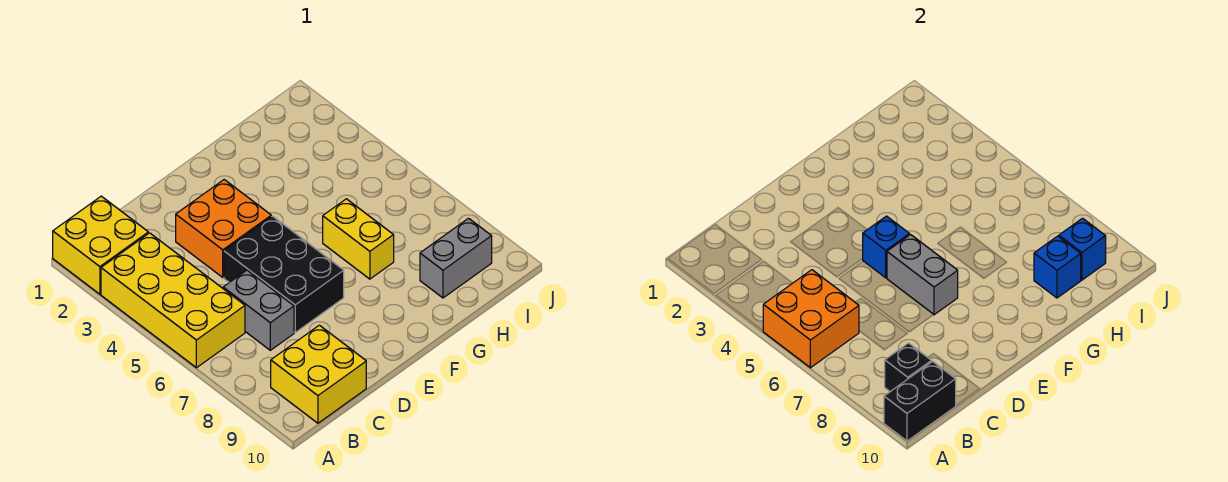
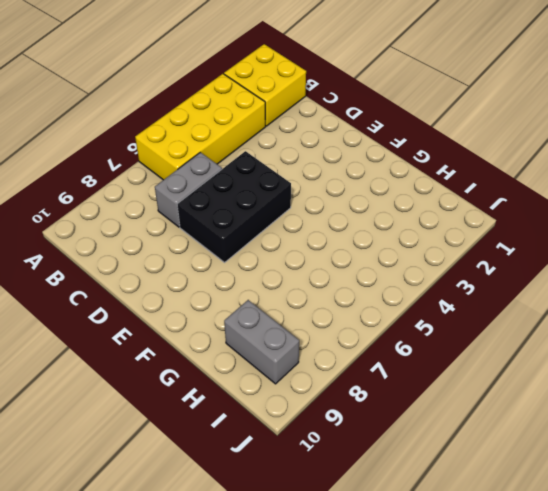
none -> yellow brick B9:C10 level 1
none -> orange brick D3:E4 level 1
none -> yellow brick G6:G7 level 1

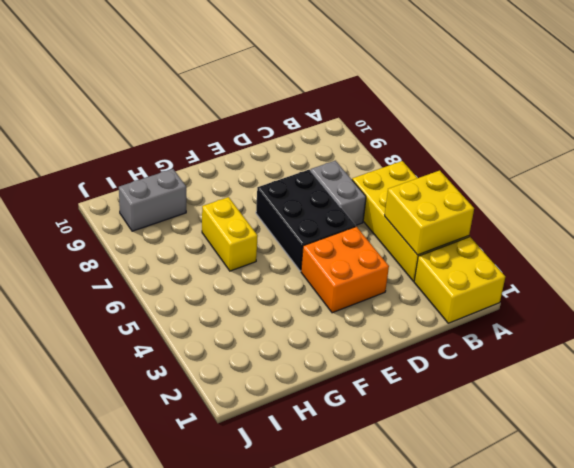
yellow brick A3:B4 level 2 -> yellow brick B9:C10 level 1
none -> orange brick A5:B6 level 2
none -> black brick A10:B10 level 2
none -> black brick B9 level 2

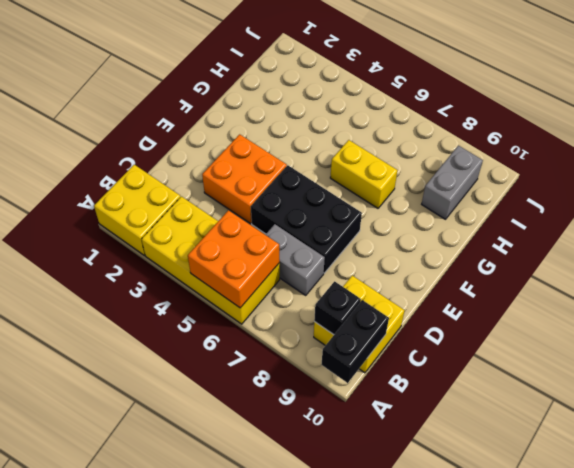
none -> blue brick E5 level 2
none -> grey brick E6:E7 level 2
none -> blue brick H9 level 2

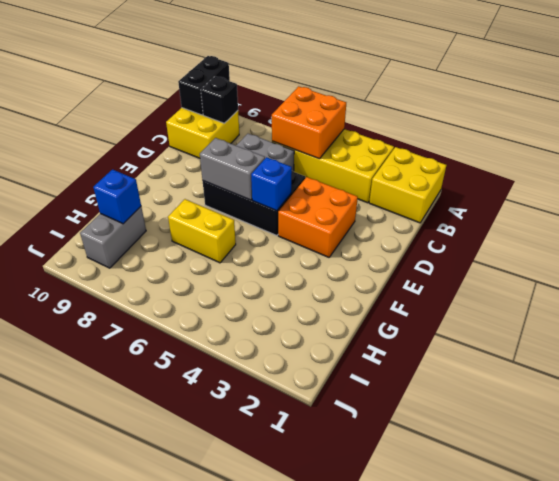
none -> blue brick I9 level 2

